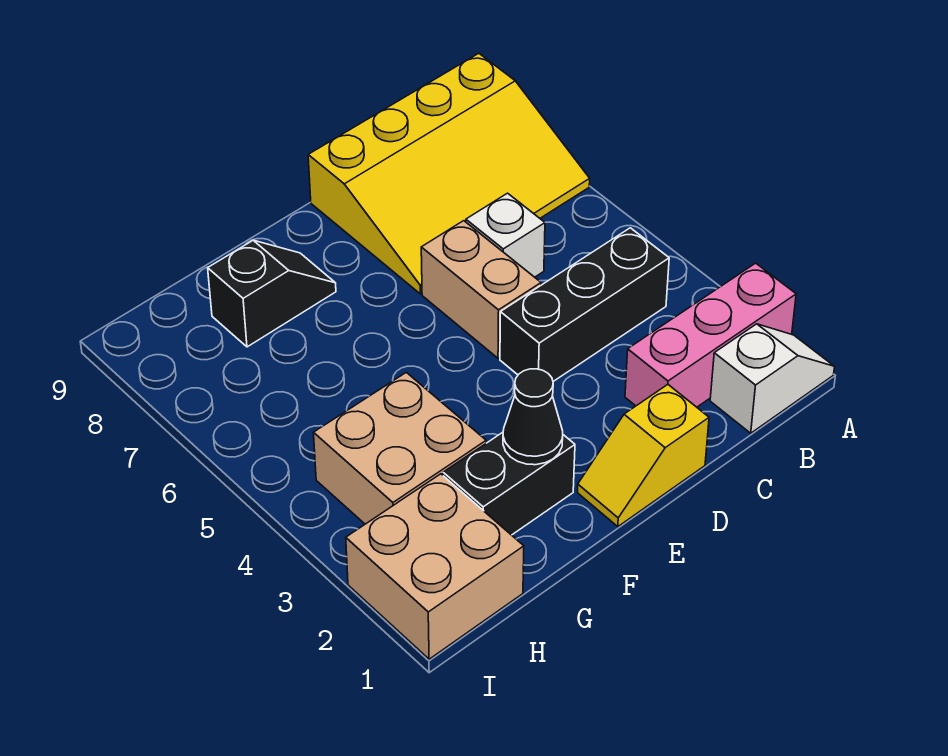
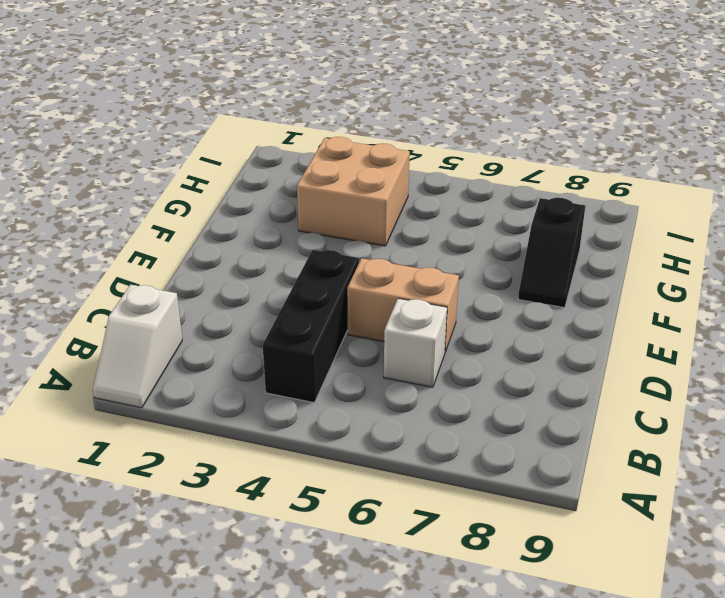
none -> pink brick A2:C2 level 1
none -> yellow slope A7:D9 level 1 top 9
none -> yellow slope D1:E1 level 1 top D

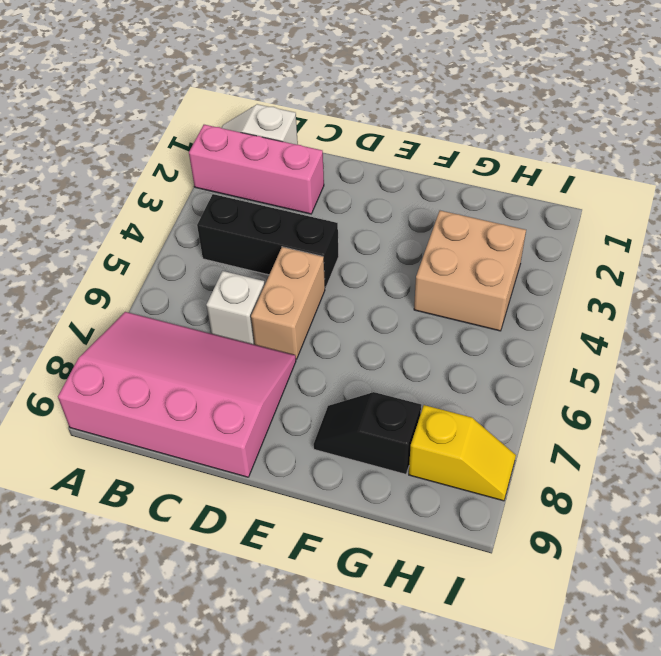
pink slope A7:D9 level 1 top 9 -> yellow slope A7:D9 level 1 top 9
yellow slope H8:I8 level 1 top H -> yellow slope D1:E1 level 1 top D
none -> black brick F2:G2 level 1
none -> tan brick H1:I2 level 1
none -> black cone F2 level 2

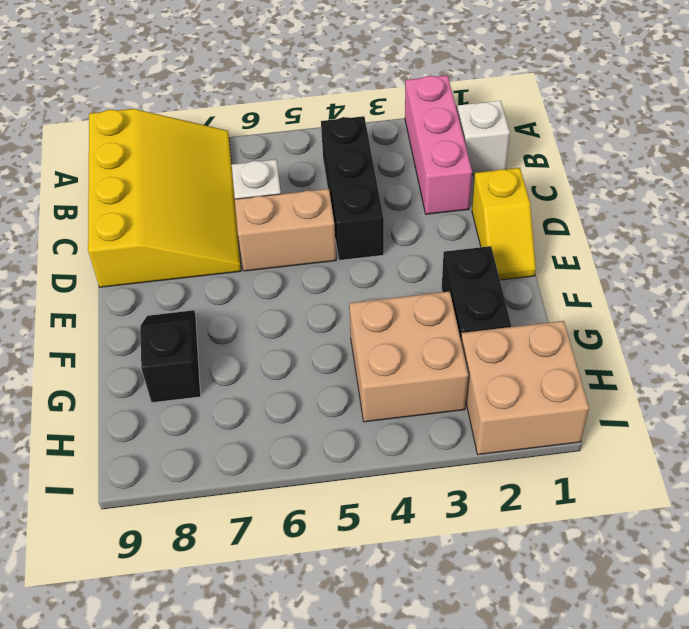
none -> black cone F2 level 2

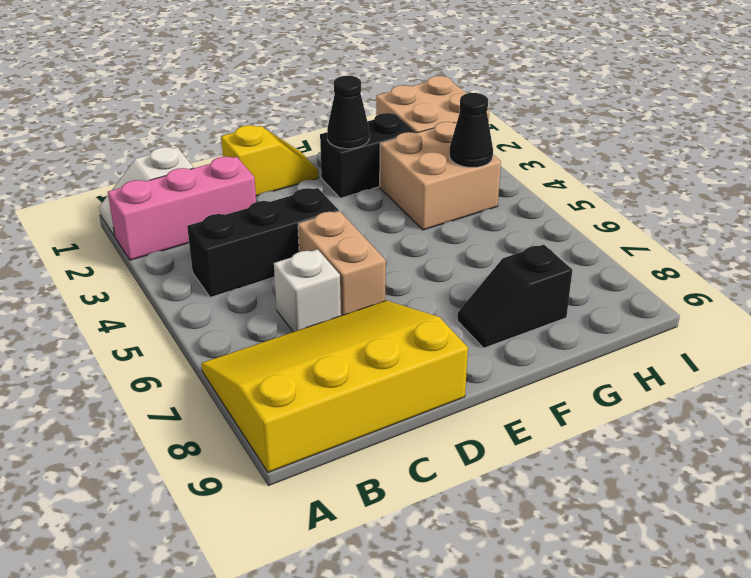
black cone H4 level 2 -> none

